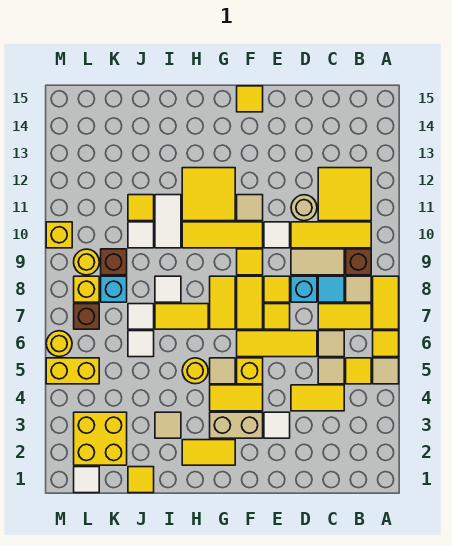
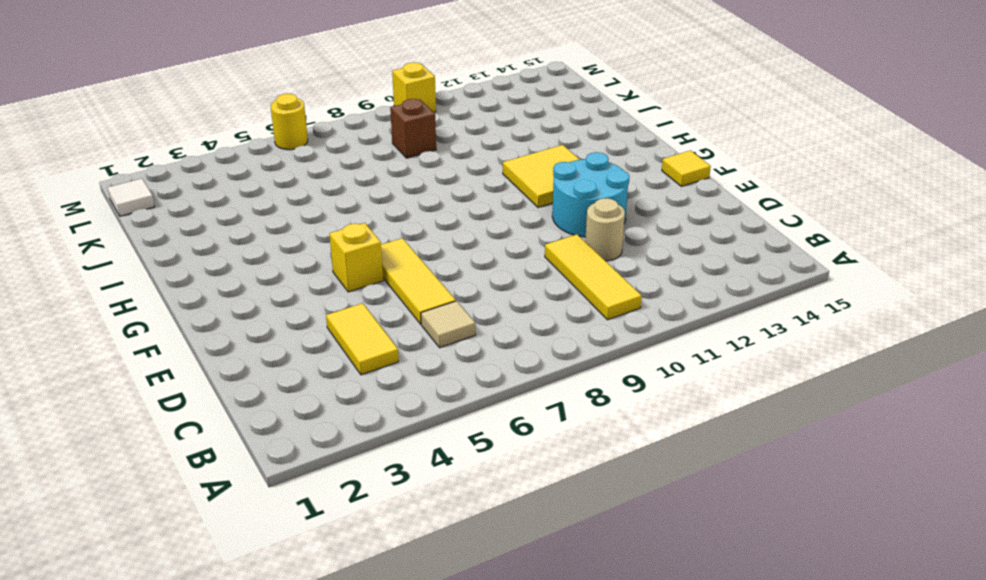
cyan round brick E11:F12 level 1 -> tan tile F11 level 1
none -> tan tile A5 level 1
none -> yellow tile A6 level 1
none -> yellow tile A7:A8 level 1
none -> yellow tile B5 level 1

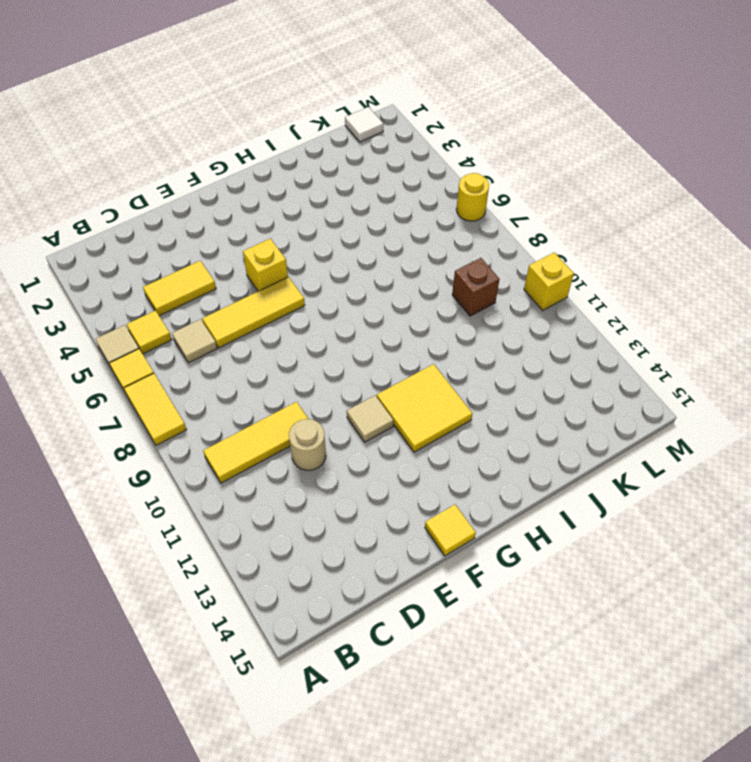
none -> yellow tile B7:C7 level 1
none -> tan tile B8 level 1
none -> brown brick B9 level 1
none -> yellow tile B11:C12 level 1

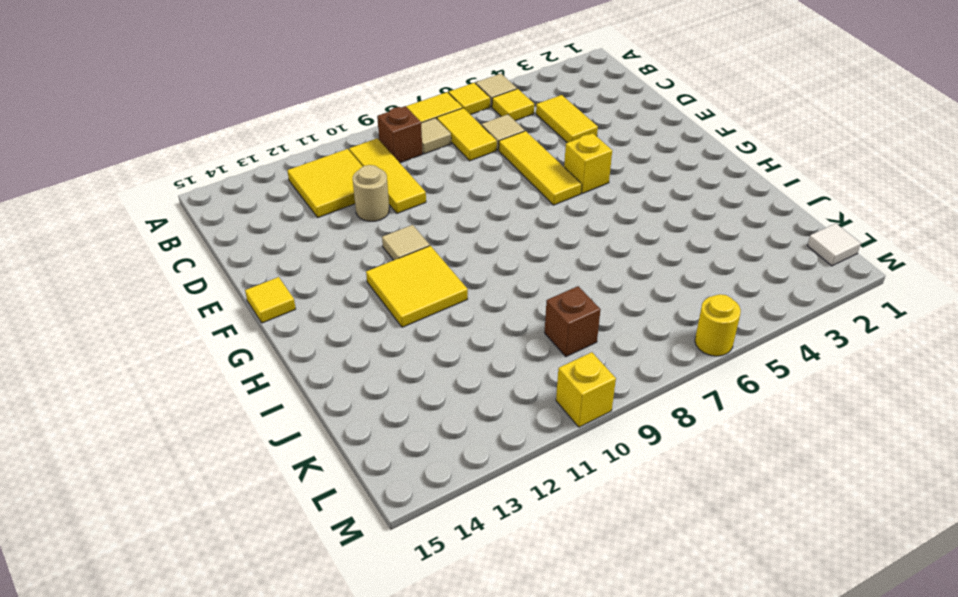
none -> tan tile C5 level 1
none -> cyan tile C8 level 1
none -> tan tile C9:D9 level 1
none -> cyan brick D8 level 1

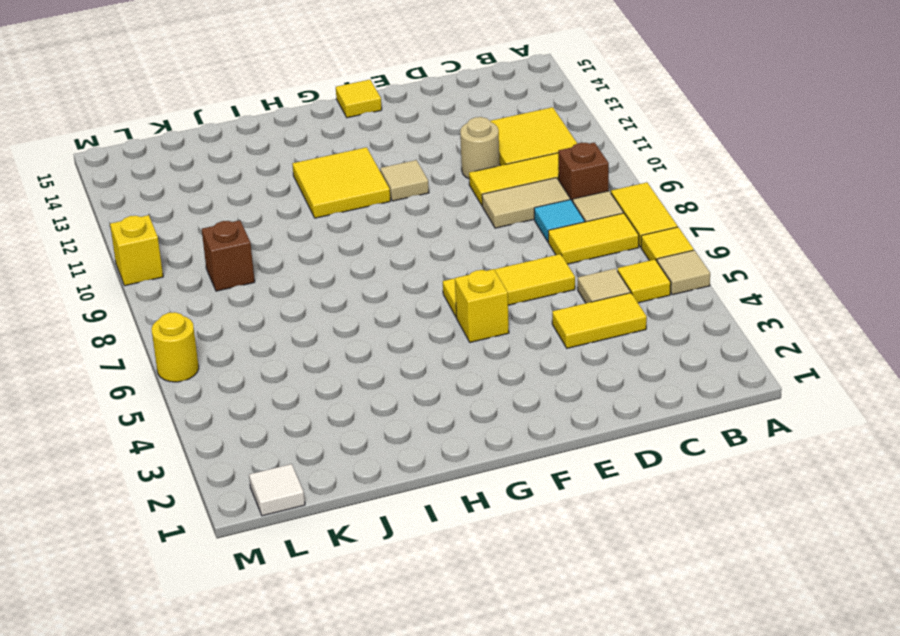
none -> tan tile C6 level 1
none -> cyan brick D8 level 1
none -> white tile E3 level 1
none -> yellow tile E7 level 1

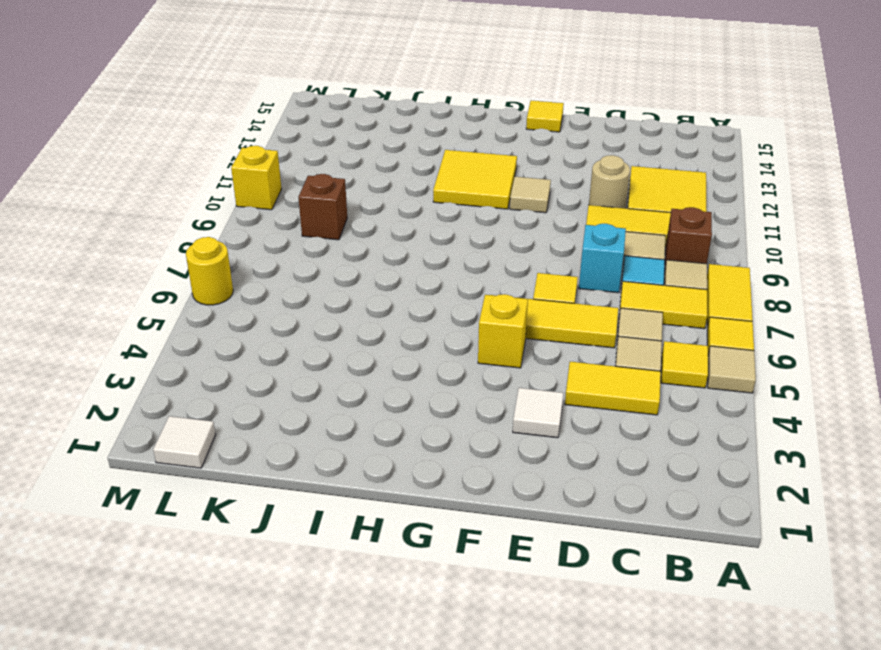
none -> yellow tile E8 level 1
none -> white tile E10 level 1
none -> tan brick F3:G3 level 1
none -> yellow tile F4:G4 level 1

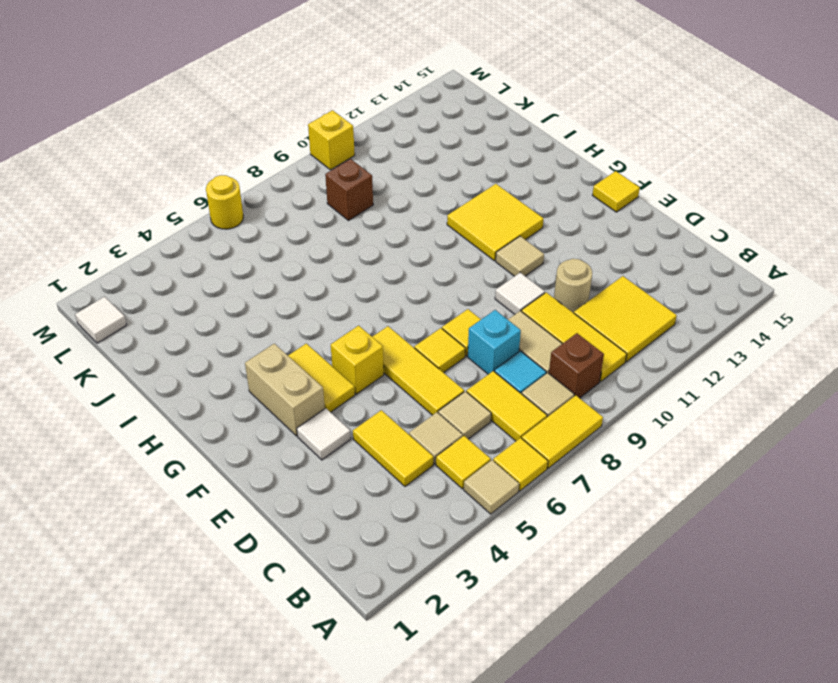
none -> yellow tile F7:F8 level 1
none -> yellow tile F9 level 1
none -> yellow tile F10:H10 level 1
none -> yellow tile G2:H2 level 1

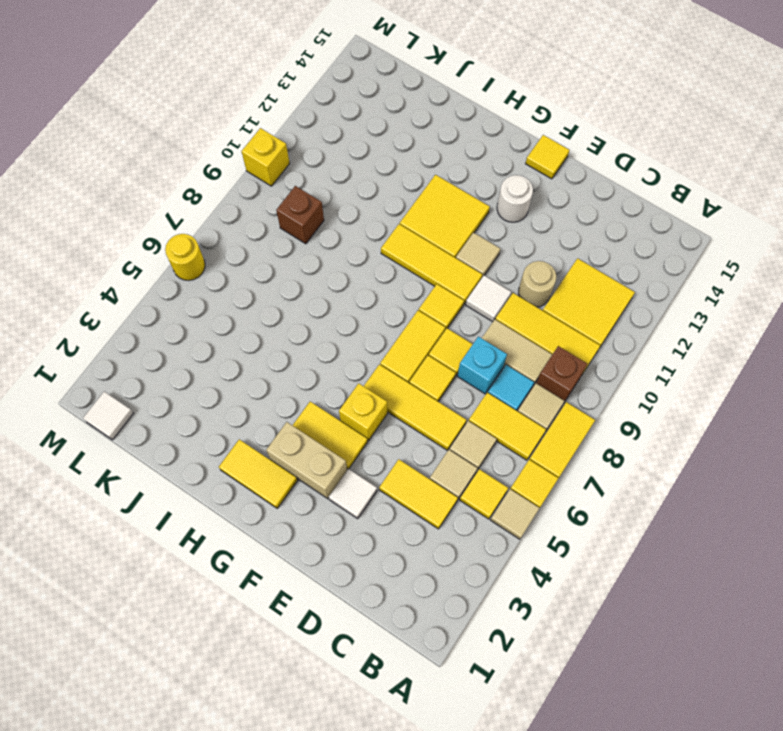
white round brick F13 level 1 -> none
none -> tan tile G5 level 1
none -> yellow tile G7:G8 level 1
none -> yellow round brick H5 level 1
none -> yellow tile H7:I7 level 1

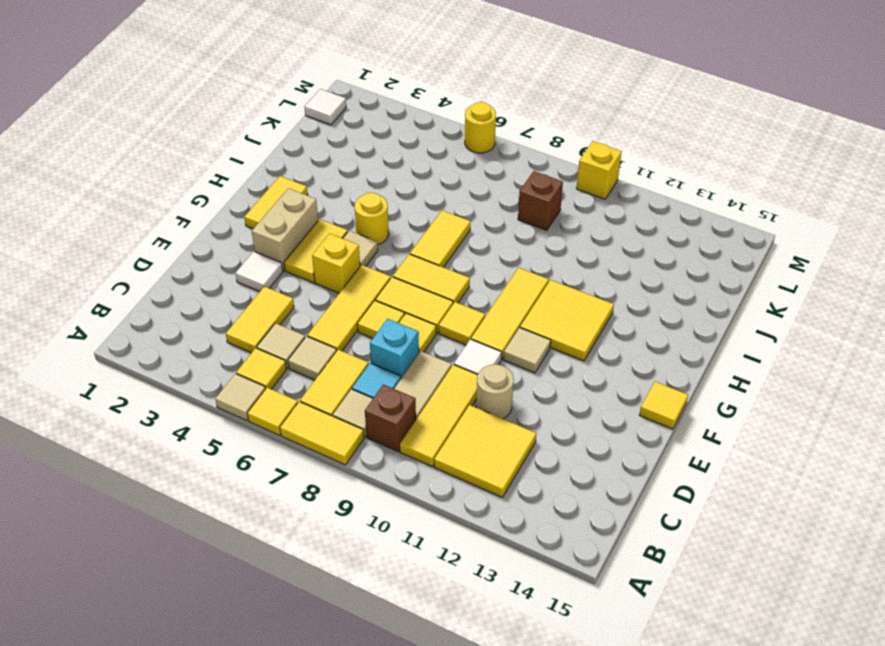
none -> tan tile I3 level 1
none -> white tile I8 level 1
none -> white tile I10:I11 level 1
none -> yellow tile J1 level 1

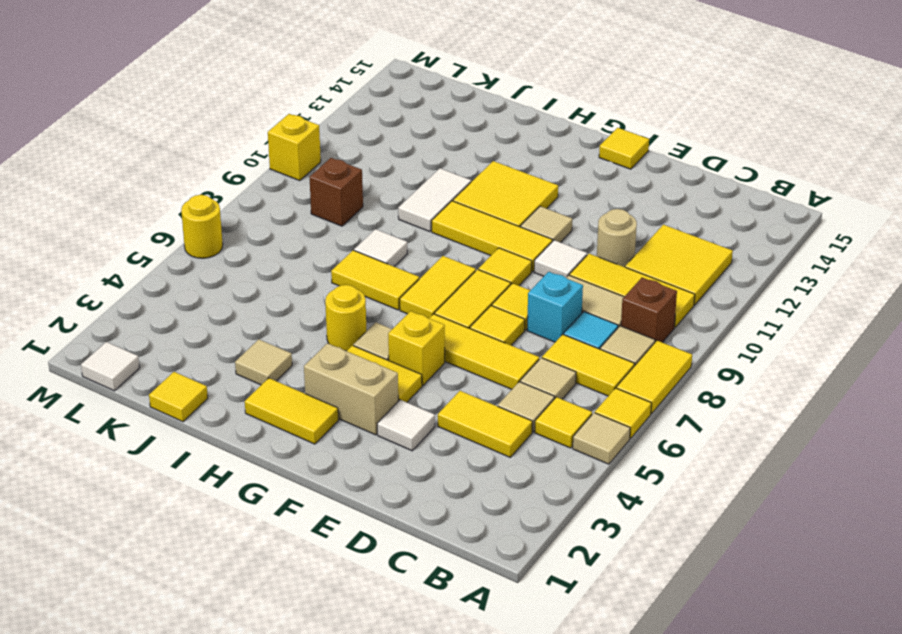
none -> white tile J6 level 1
none -> white tile J7 level 1
none -> white tile J10 level 1
none -> yellow tile J11 level 1

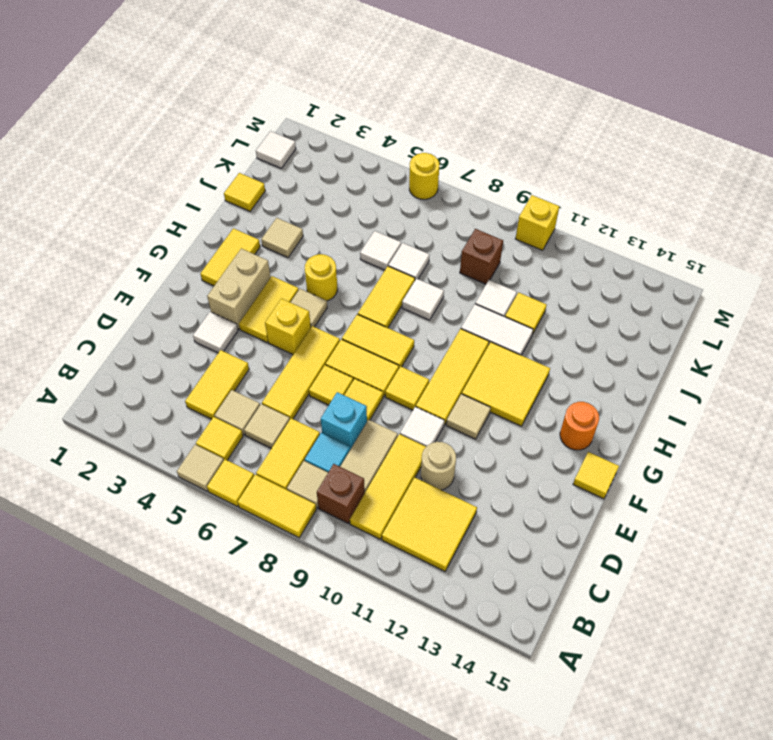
orange round brick G14 level 1 -> none
none -> yellow brick K2:L3 level 1
none -> cyan brick K8 level 1
none -> yellow brick L5:M5 level 1
none -> brown brick L7 level 1

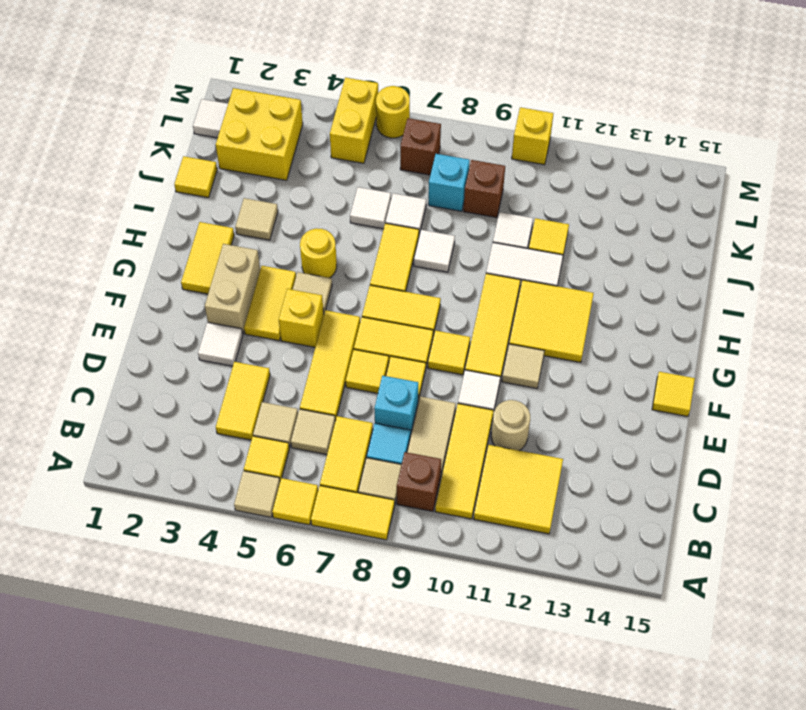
none -> yellow brick L8 level 1
none -> yellow round brick L9 level 1

